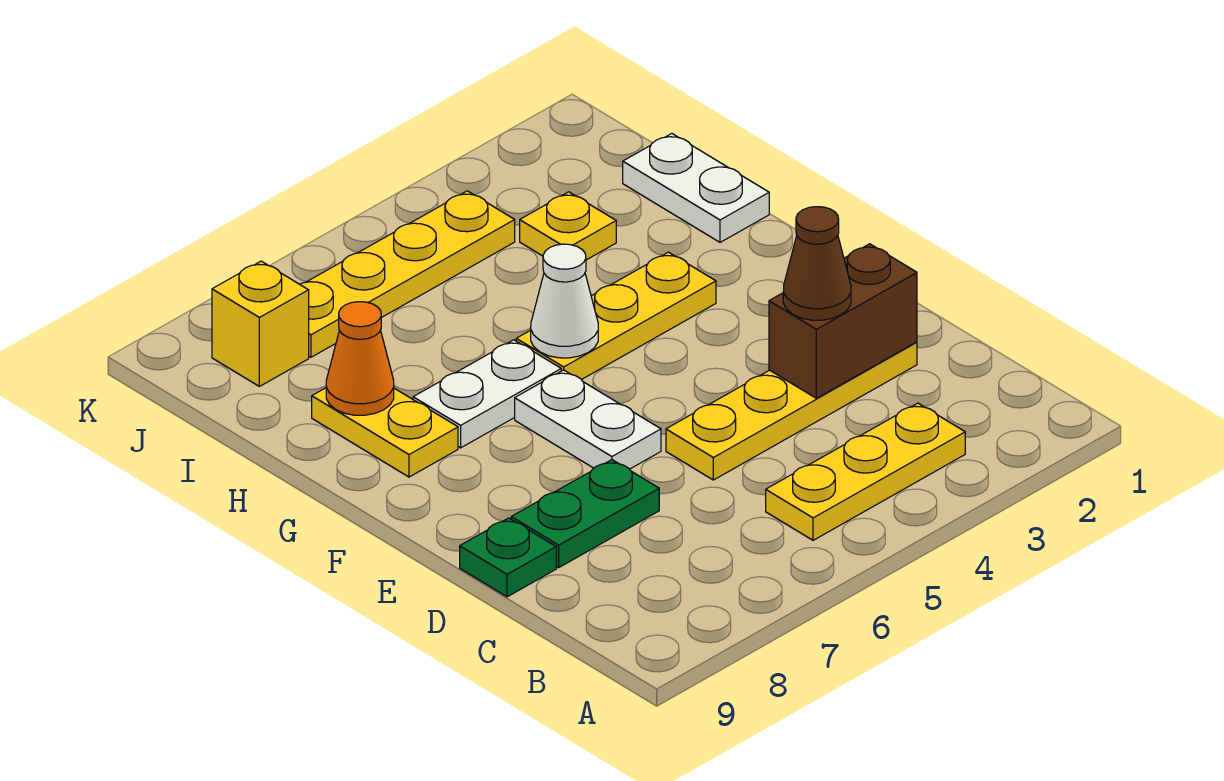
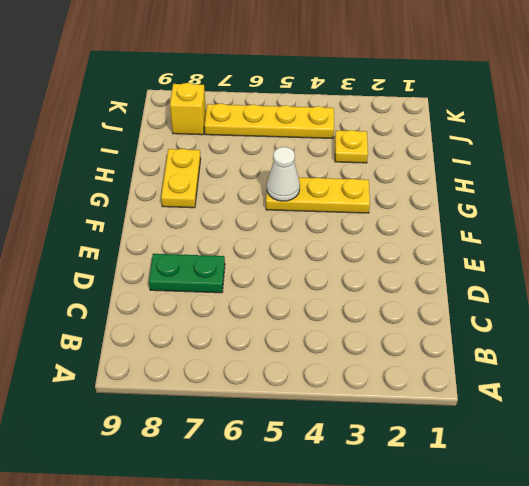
none -> yellow plate B3:B5 level 1
none -> yellow plate D2:D5 level 1
none -> green plate D9 level 1

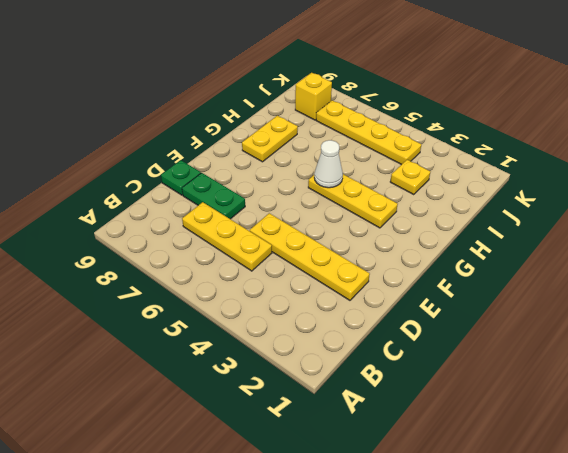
yellow plate C5:C7 level 1 -> yellow plate B3:B5 level 1
none -> white plate E6:F6 level 1
none -> white plate G6:G7 level 1
none -> white plate H1:I1 level 1

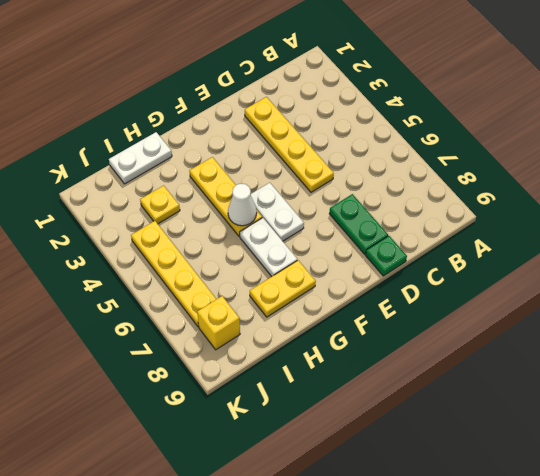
white plate F5:F6 level 1 -> white plate E6:F6 level 1
none -> yellow plate B3:B5 level 1
none -> brown brick D2:D3 level 2
none -> orange cone H8 level 2

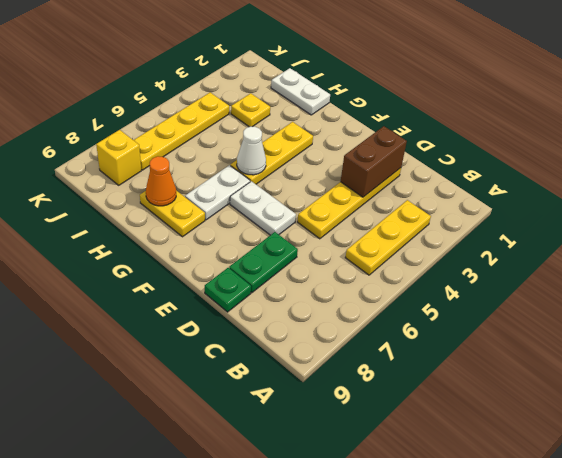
none -> brown cone D3 level 3

